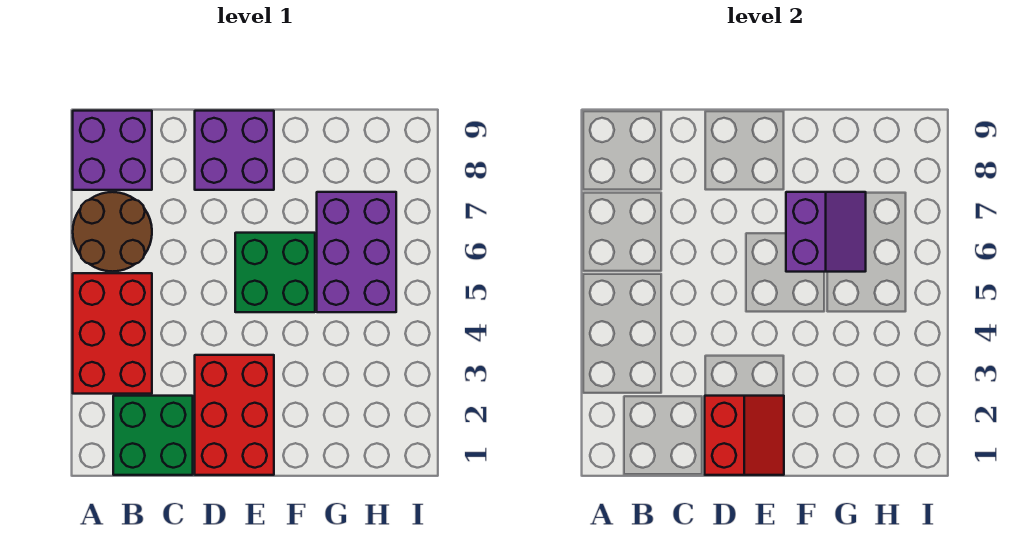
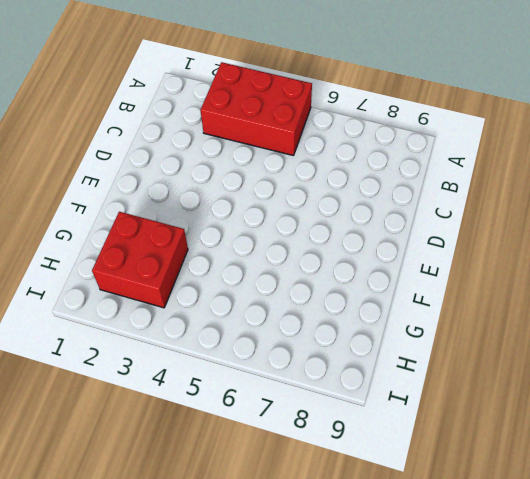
red brick G2:H3 level 1 -> none
none -> brown round brick A6:B7 level 1
none -> purple brick A8:B9 level 1

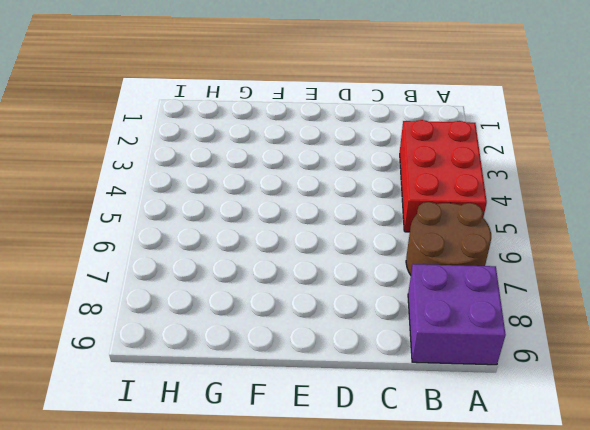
none -> green brick B1:C2 level 1
none -> red brick D1:E3 level 1

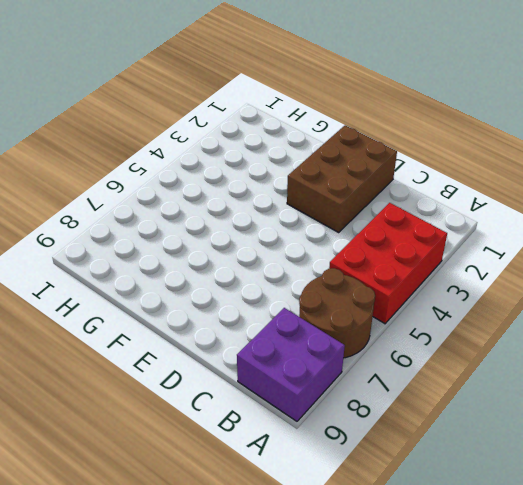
brown brick D1:E3 level 1 -> red brick D1:E3 level 1
none -> green brick B1:C2 level 1
none -> purple brick D8:E9 level 1

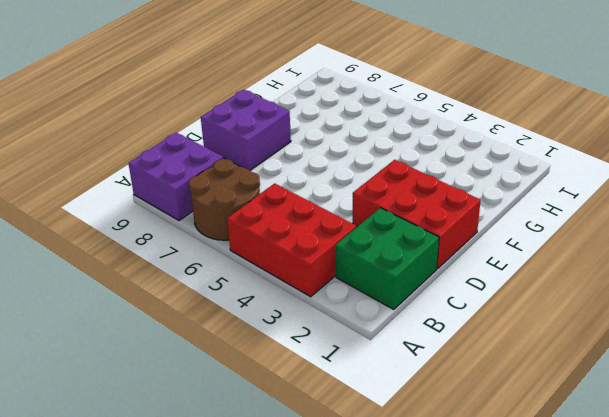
none -> green brick E5:F6 level 1
none -> purple brick G5:H7 level 1

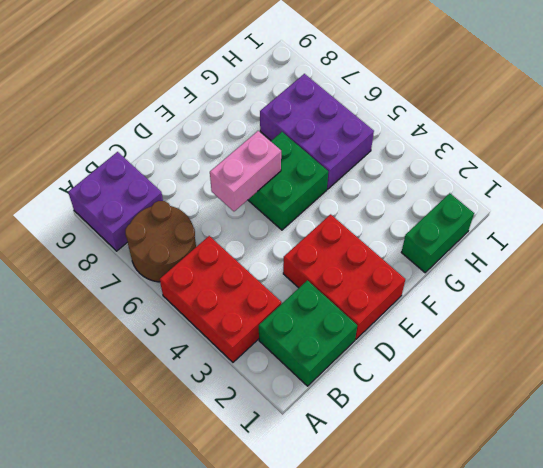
pink brick D6:E6 level 2 -> none
green brick G1:H1 level 1 -> none
none -> purple brick D8:E9 level 1
none -> red slope D1:E2 level 2 top D

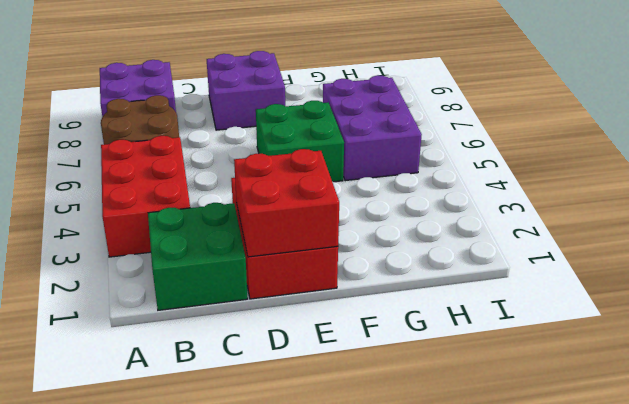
red brick D1:E2 level 2 -> red slope D1:E2 level 2 top D
none -> purple slope F6:G7 level 2 top F

